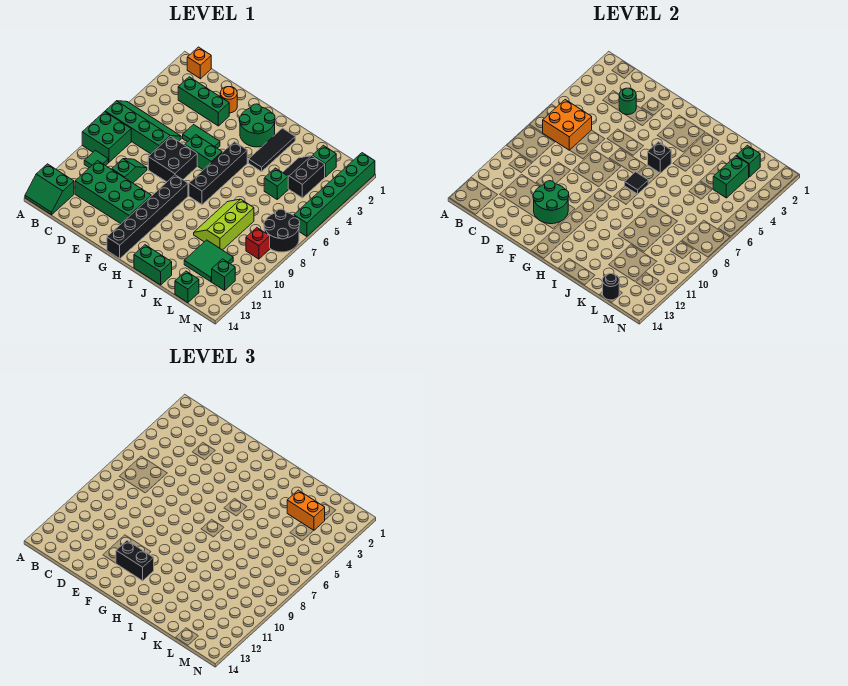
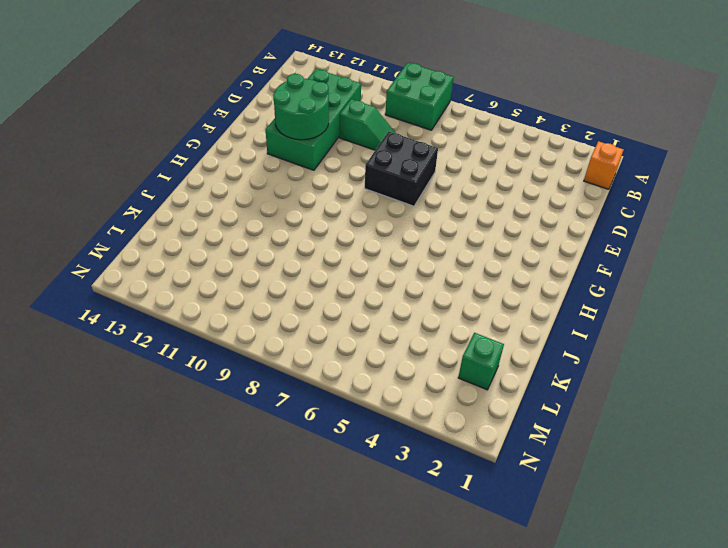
none -> green slope A6:D7 level 1 top 7
none -> green slope A13:B14 level 1 top 13
none -> green tile B10 level 1
none -> green brick C3:E3 level 1

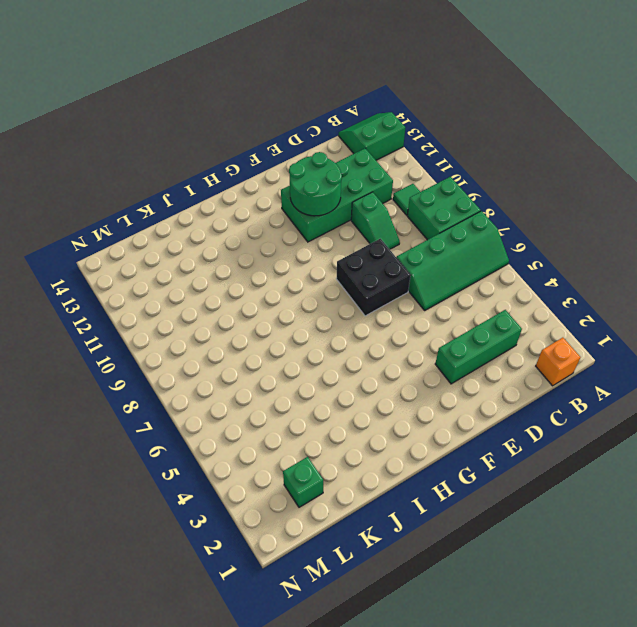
none -> orange round brick E2 level 1
none -> green tile E5:F5 level 1
none -> green brick F6:G6 level 1
none -> green round brick G2:H3 level 1

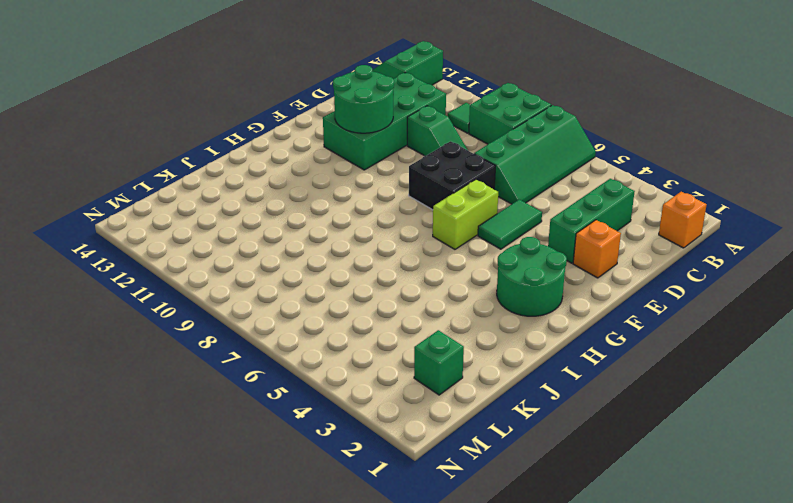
orange brick E2 level 1 -> orange round brick E2 level 1
lime brick F6:G6 level 1 -> green brick F6:G6 level 1
none -> black brick G9:G14 level 1
none -> black brick H5:H8 level 1
none -> black tile I2:I4 level 1
none -> green brick I14:J14 level 1

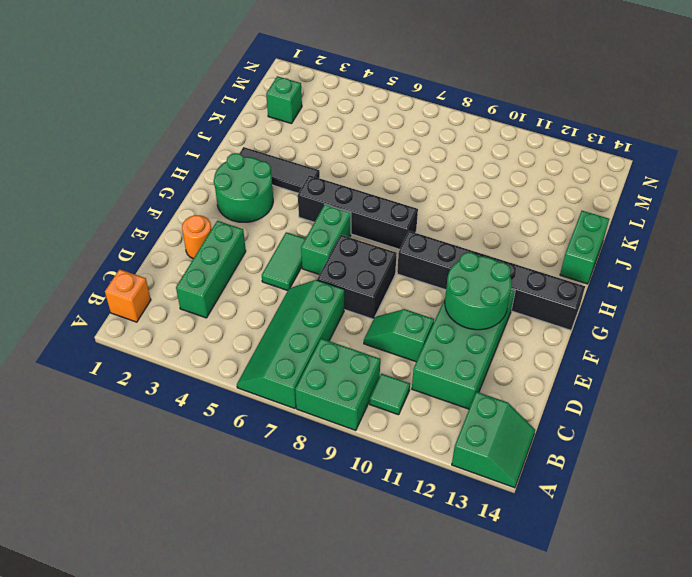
none -> lime slope J8:K10 level 1 top K
none -> black slope K3:L4 level 1 top L
none -> green brick K5 level 1
none -> green tile K11:L12 level 1

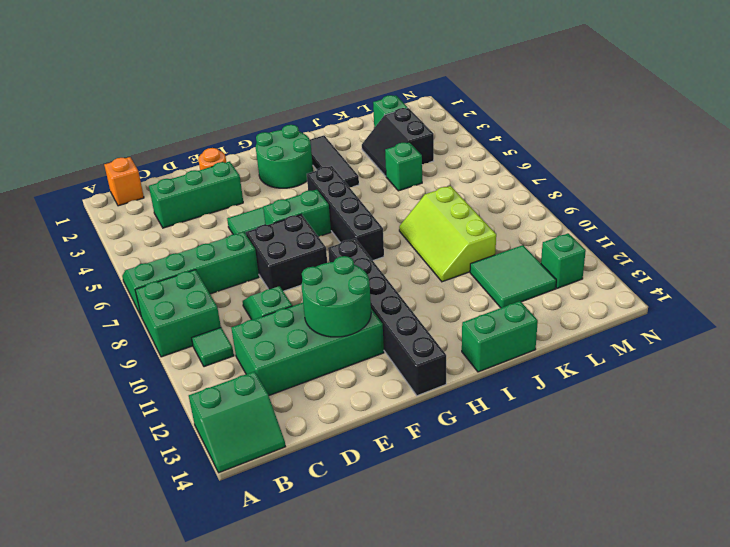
none -> green brick L14 level 1
none -> black round brick M7:N8 level 1
none -> red brick M9 level 1
none -> green brick N1:N6 level 1

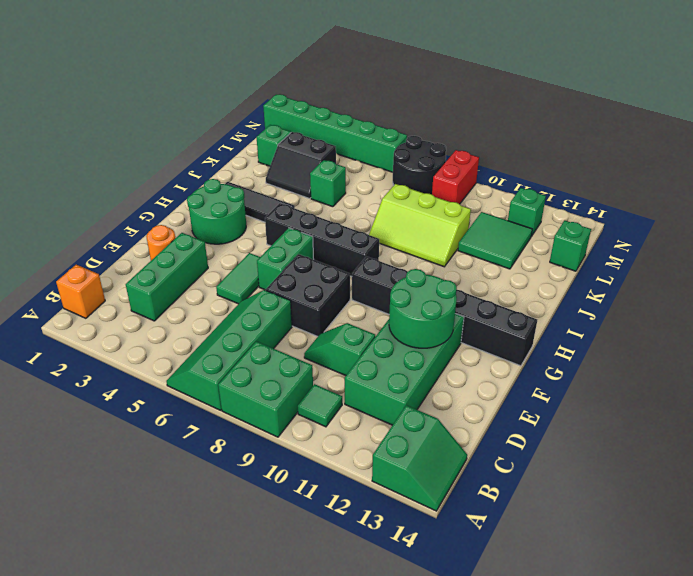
red brick M9:N9 level 1 -> red brick M9 level 1
none -> green brick I14:J14 level 1
none -> orange brick B6:C7 level 2
none -> green round brick D3 level 2
none -> black brick H5 level 2

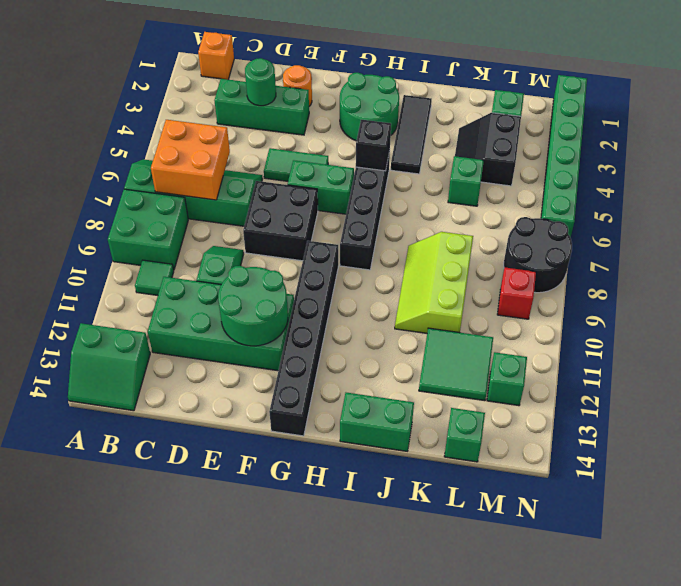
none -> black tile H7 level 2
none -> green brick L2 level 2
none -> green brick L3:L4 level 2
none -> black round brick L14 level 2

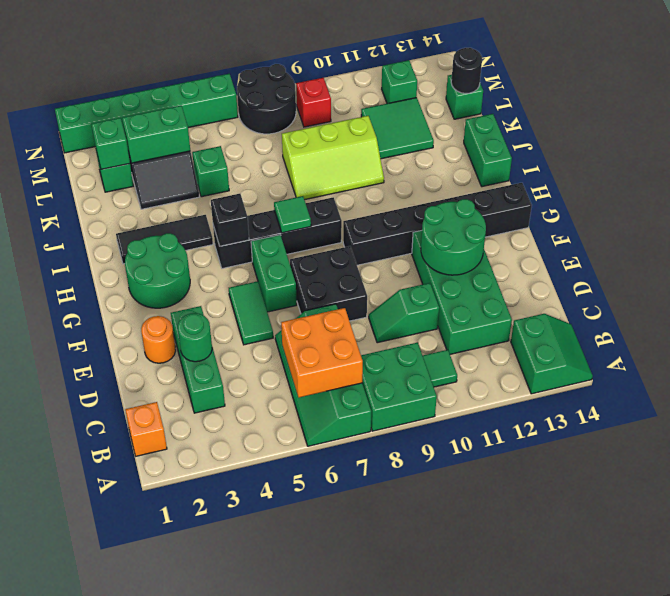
green tile H7 level 2 -> black tile H7 level 2
none -> black brick F12:G12 level 3
none -> orange brick K3:L3 level 3

